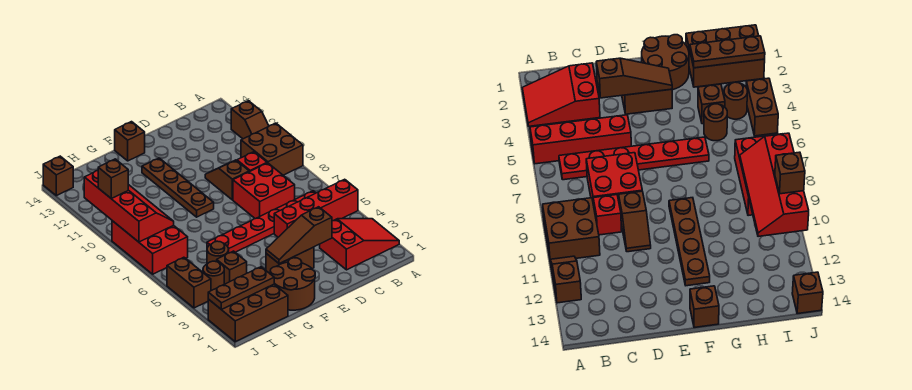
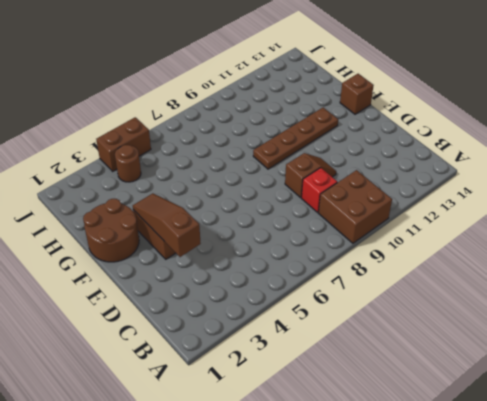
none -> red slope A2:C3 level 1 top C
none -> red brick A5:D5 level 1
none -> brown slope A11:A12 level 1 top 12

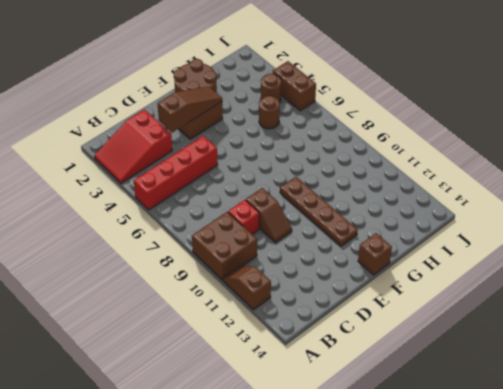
none -> red plate B6:G6 level 1
none -> red brick C7:D8 level 1
none -> brown brick H1:J2 level 1

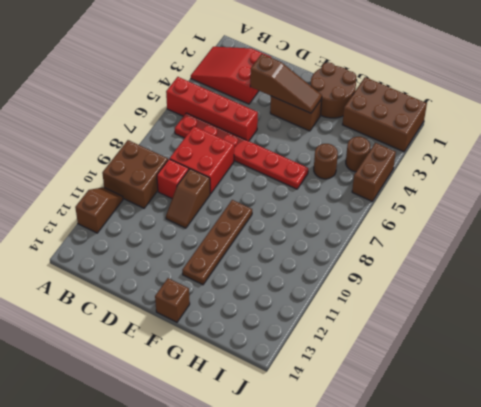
none -> brown brick H4 level 1
none -> red brick I7:J9 level 1
none -> brown brick J14 level 1

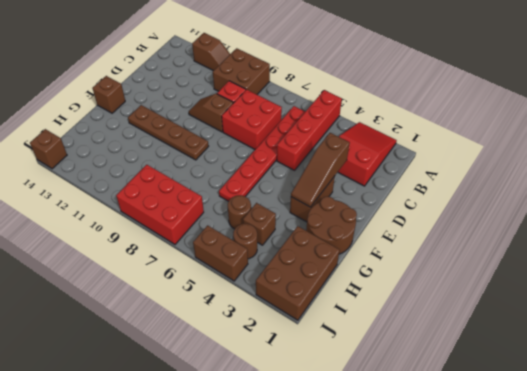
none -> brown plate H2:J2 level 2
none -> red slope I8:J11 level 2 top J
none -> brown brick J10 level 3

